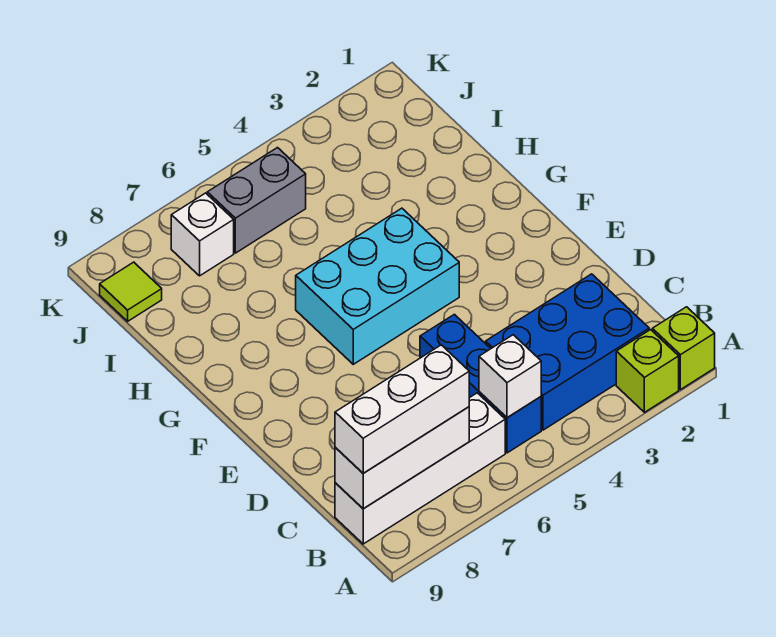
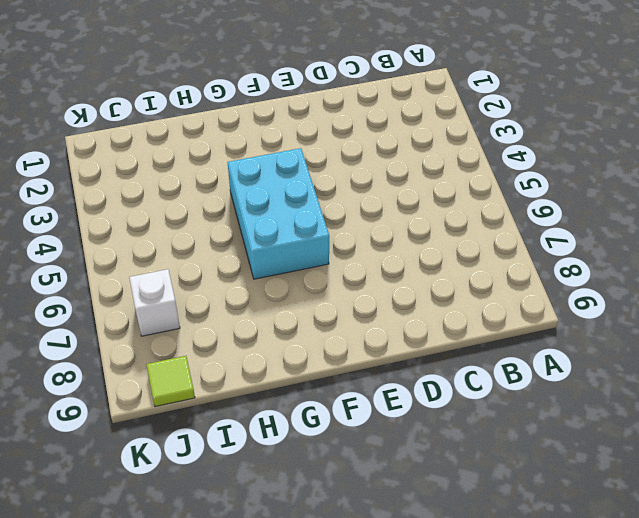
none -> lime brick A1 level 1
none -> lime brick A2 level 1
none -> blue brick B2:C4 level 1

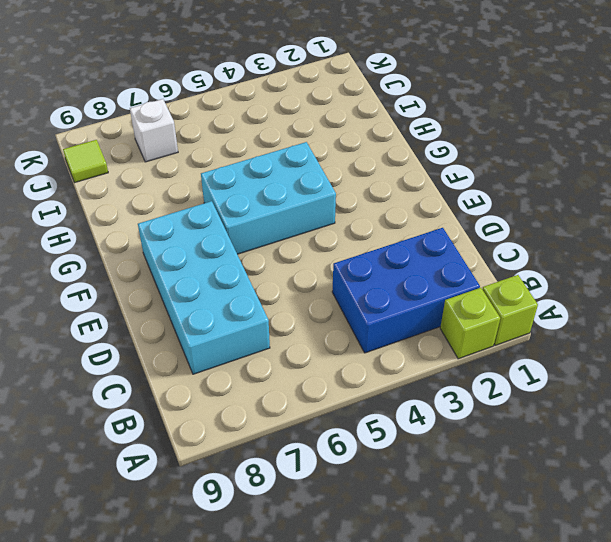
cyan brick C7:F8 level 1 -> none
none -> blue brick B5:D5 level 1
none -> white brick B6:B9 level 1
none -> grey brick J5:J6 level 1

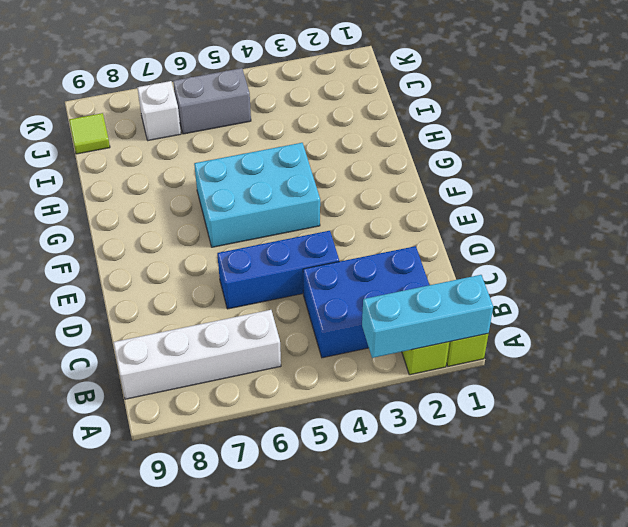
cyan brick A1:A3 level 2 -> none
blue brick D4:D6 level 1 -> blue brick B5:D5 level 1
none -> white brick B5 level 2
none -> white brick B7:B9 level 2
none -> white brick B7:B9 level 3

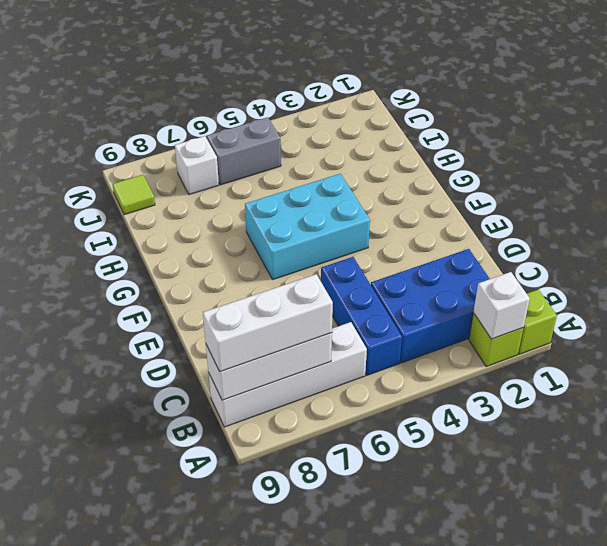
white brick A2 level 2 -> white brick B5 level 2

